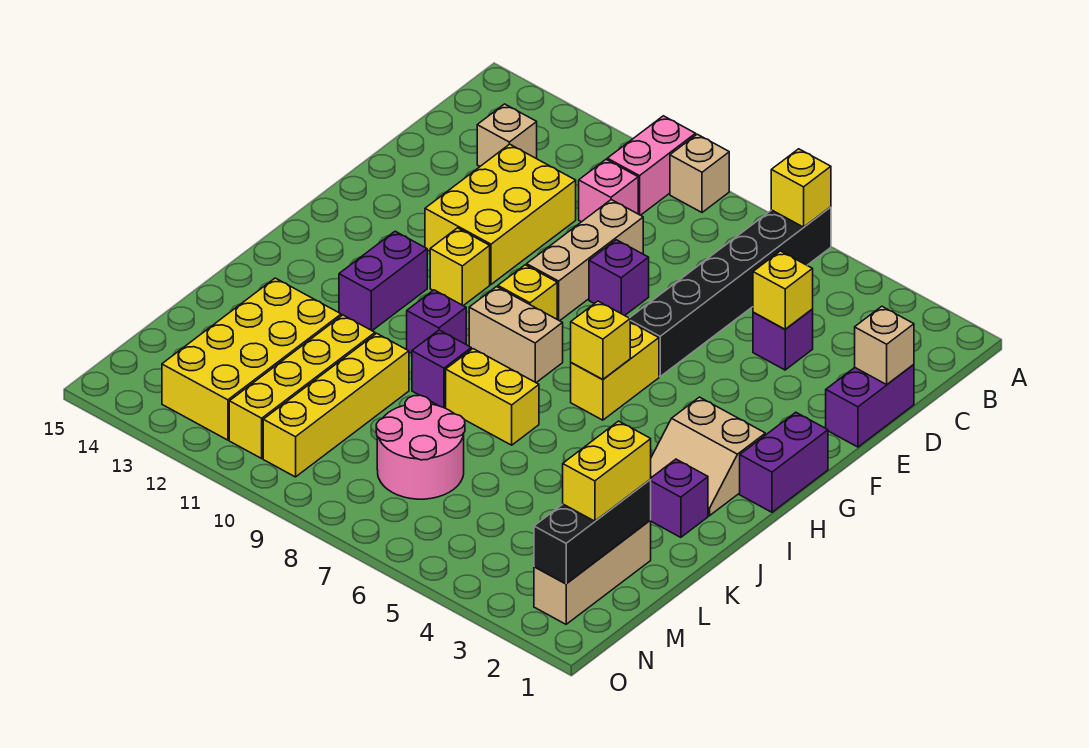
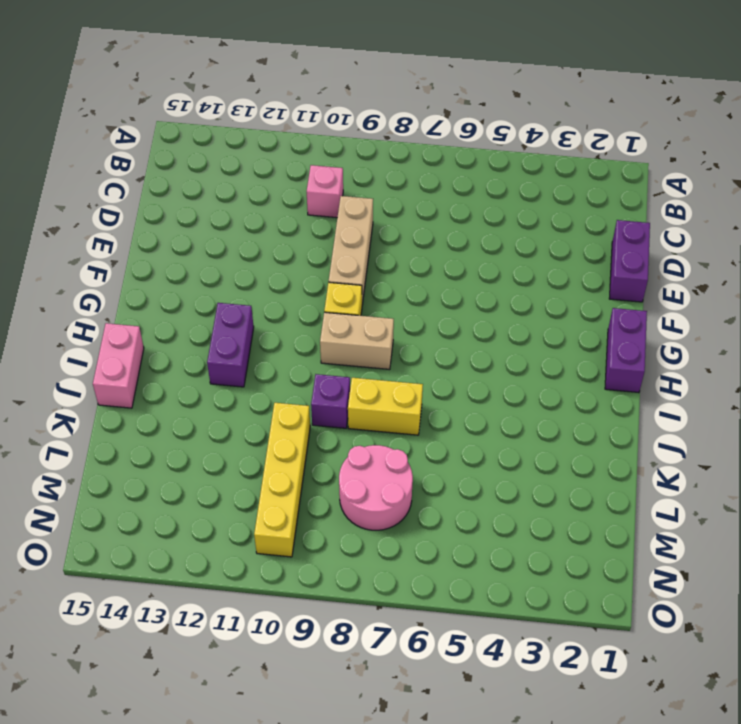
pink brick I15:J15 level 1 -> pink brick A10:B10 level 1
none -> black brick A6:F6 level 1
none -> tan brick A9 level 1
none -> tan brick C13 level 1
none -> purple brick D4 level 1

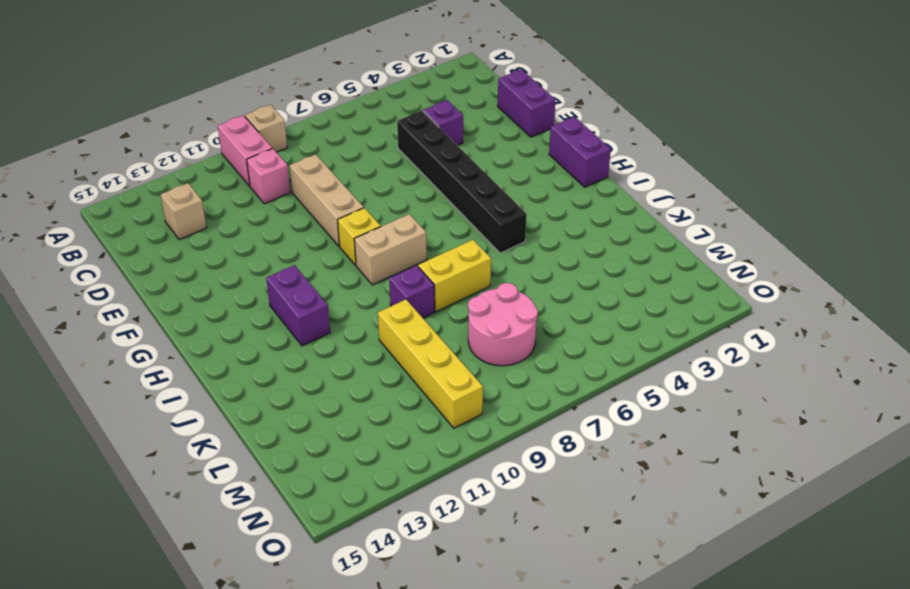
black brick D5:I5 level 1 -> black brick A6:F6 level 1
none -> yellow brick D11:F12 level 1
none -> purple brick E8 level 1
none -> yellow brick G6:H6 level 1
none -> yellow brick G11 level 1

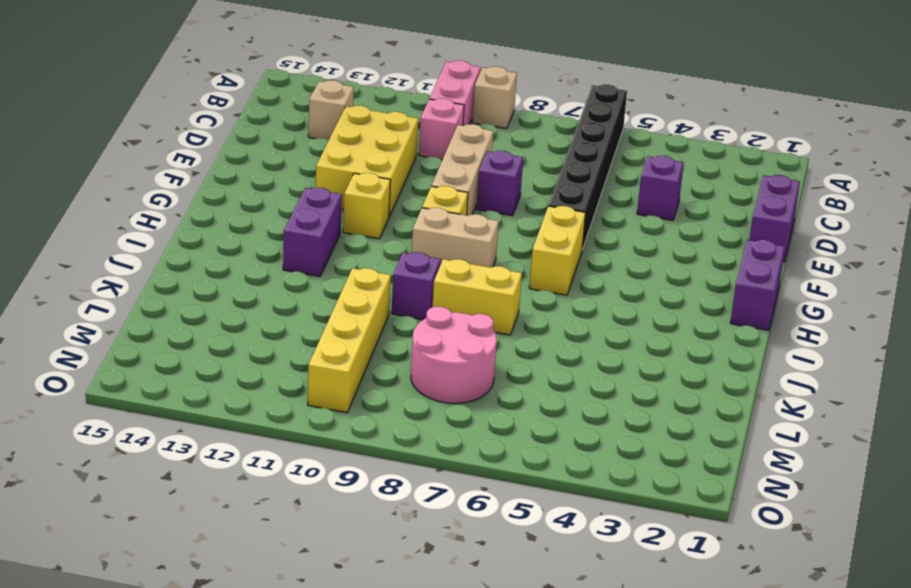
none -> tan slope H2:I3 level 1 top H
none -> purple brick I10 level 1
none -> purple brick J2 level 1
none -> yellow brick K11:N11 level 1

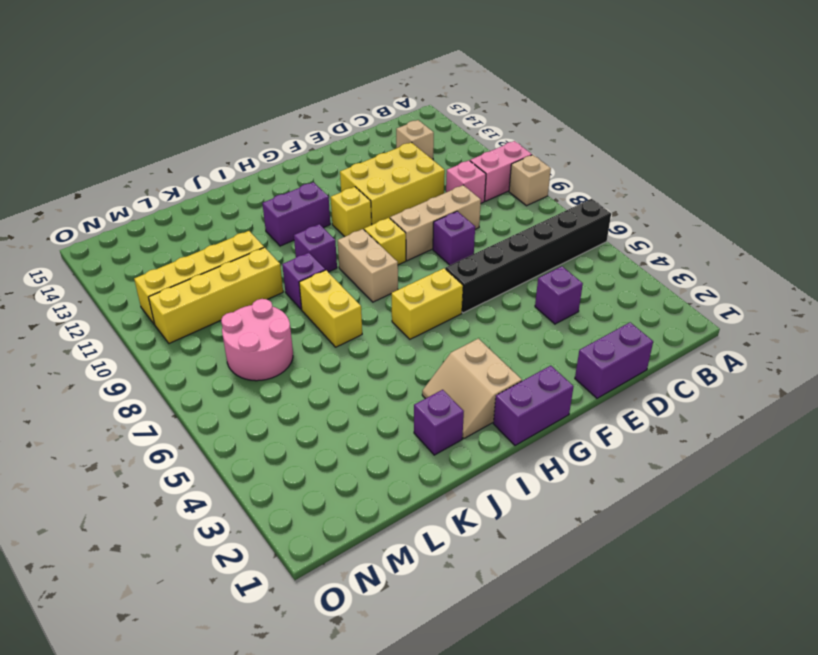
none -> yellow brick K12:N13 level 1
none -> tan brick L2:N2 level 1
none -> yellow brick A6 level 2
none -> tan brick D1 level 2

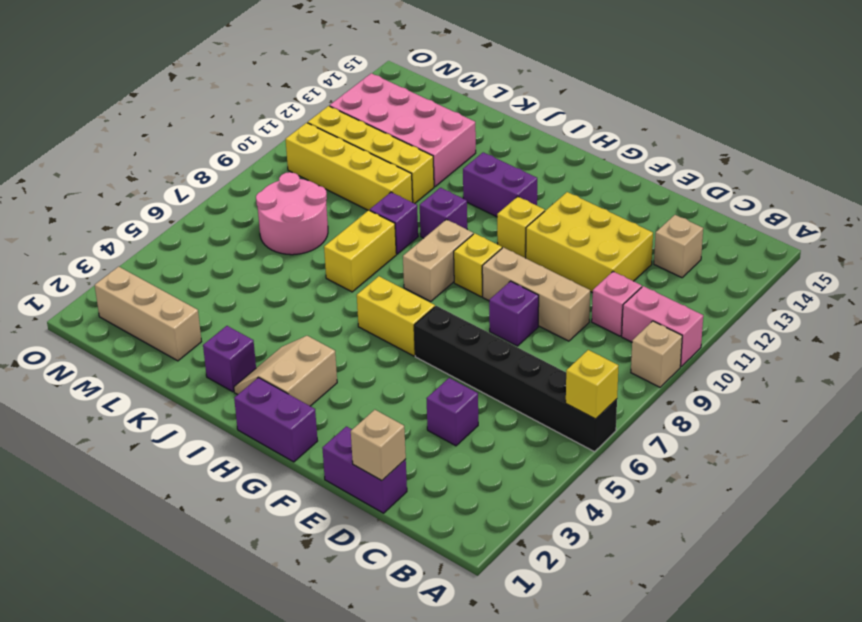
pink brick K12:N13 level 1 -> yellow brick K12:N13 level 1
none -> yellow brick D4 level 2
none -> yellow brick H6 level 2
none -> black brick L2:N2 level 2
none -> yellow brick L2:M2 level 3

